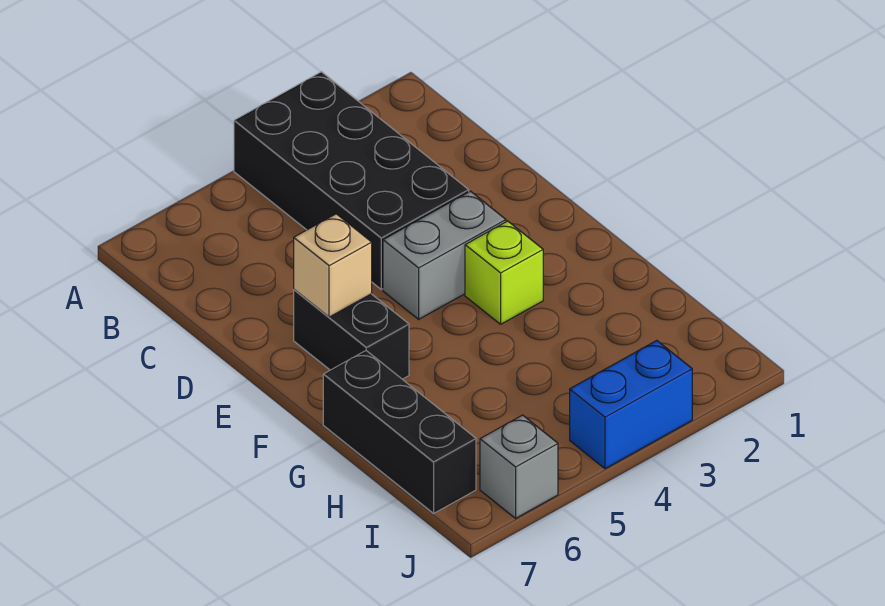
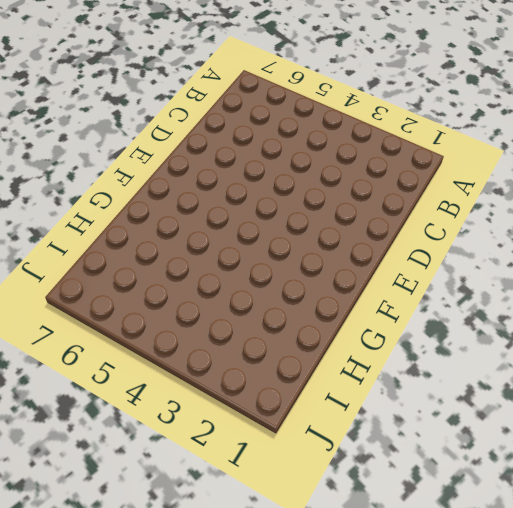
none -> black brick A3:D4 level 1
none -> grey brick E3:E4 level 1

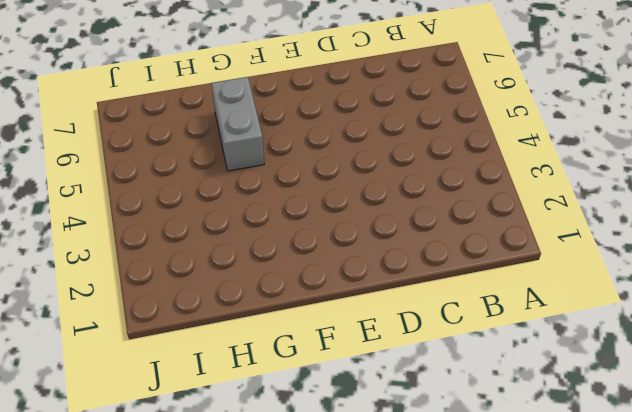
grey brick G5:G6 level 1 -> grey brick E3:E4 level 1
none -> black brick A3:D4 level 1
none -> black brick E6:F6 level 1

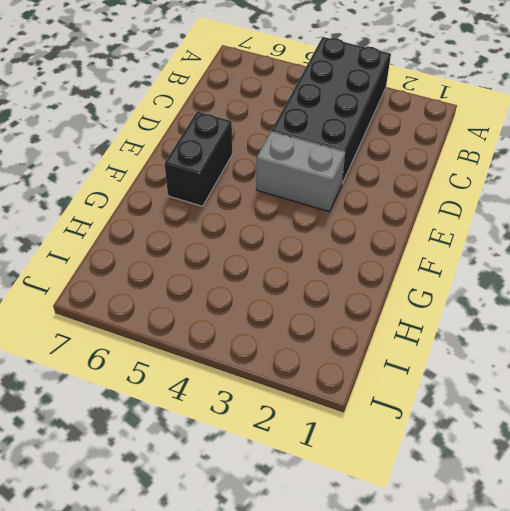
none -> lime brick F3 level 1
none -> black brick G7:I7 level 1

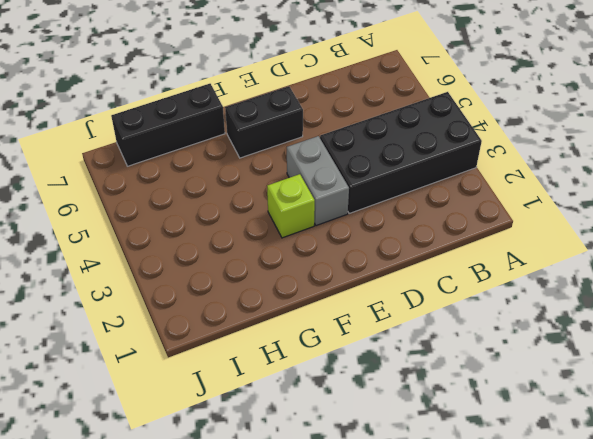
none -> blue brick J3:J4 level 1
none -> grey brick J6 level 1

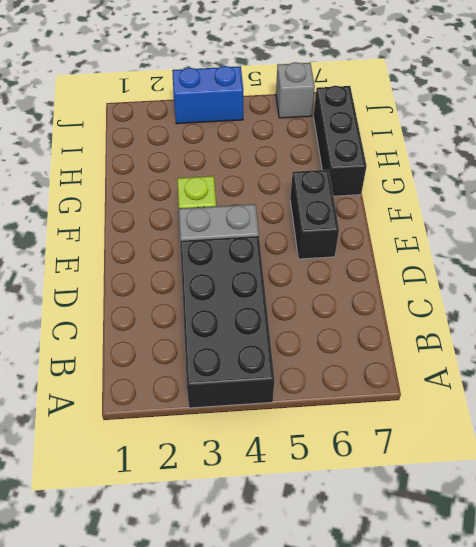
none -> tan brick E6 level 2

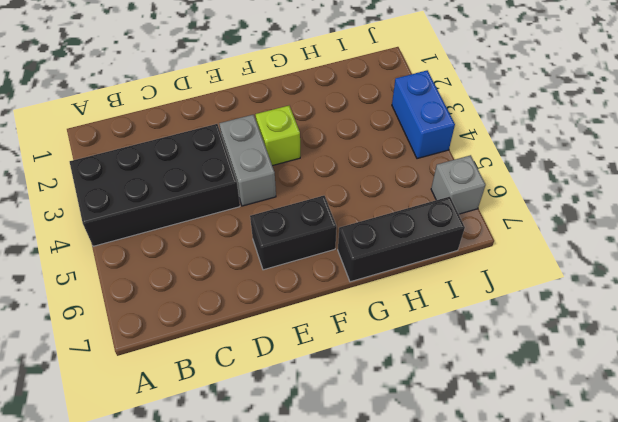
none -> tan brick E6 level 2

